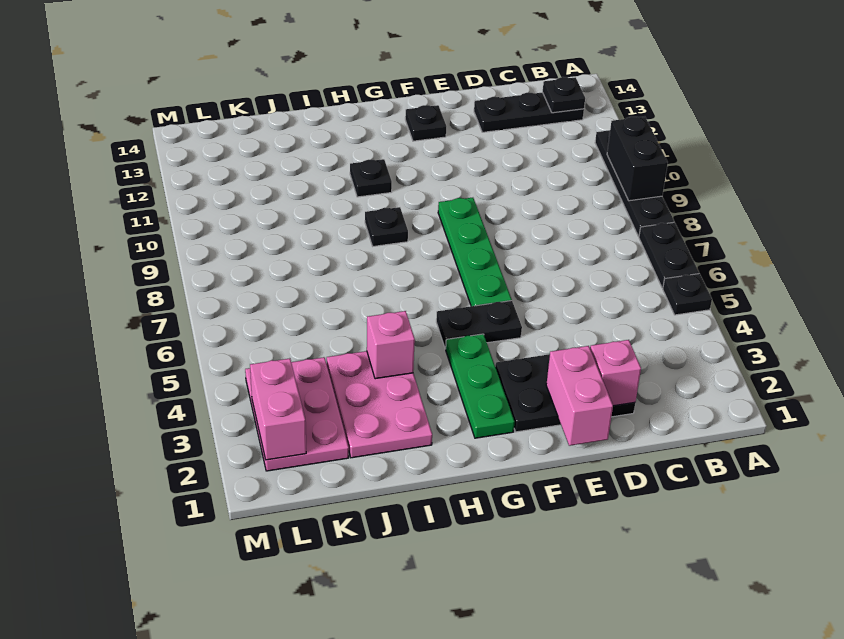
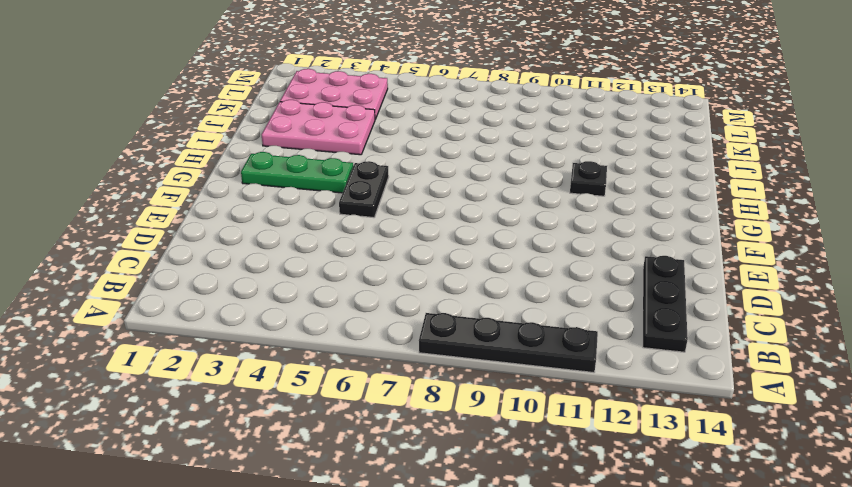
none -> black plate A5 level 1
none -> black plate A6:A7 level 1
none -> black plate D2:F3 level 1

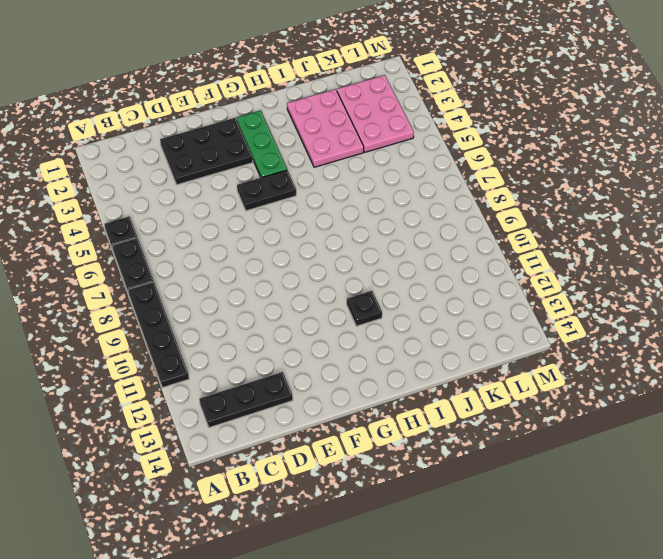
none -> green plate F6:F9 level 1
none -> black plate F13 level 1
none -> black plate H9 level 1

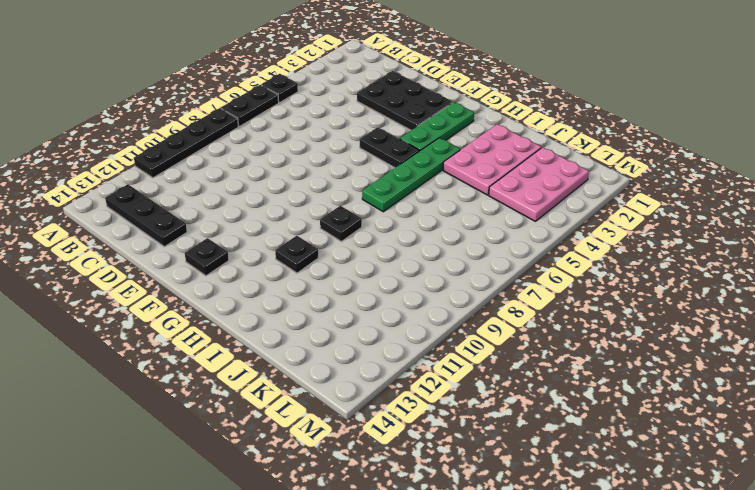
green plate H4:H7 level 1 -> green plate F6:F9 level 1
none -> black brick A9:A10 level 2
none -> black plate B13 level 2
none -> pink brick D2 level 2

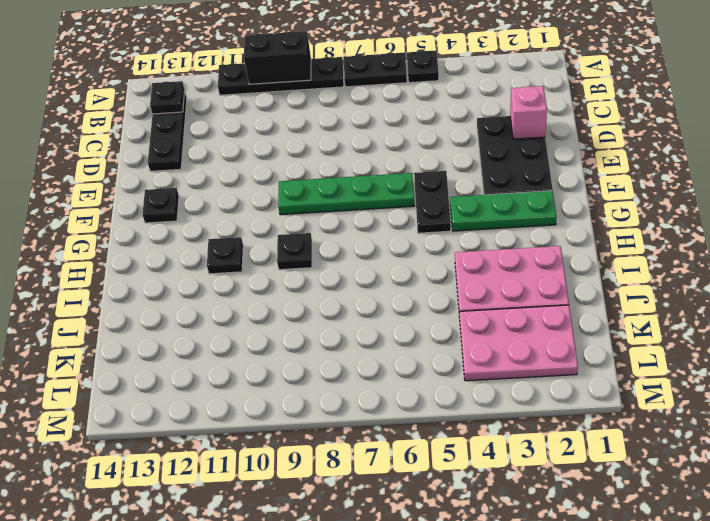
none -> pink brick E1:E2 level 2
none -> pink brick I4 level 2
none -> pink brick L2:L3 level 2

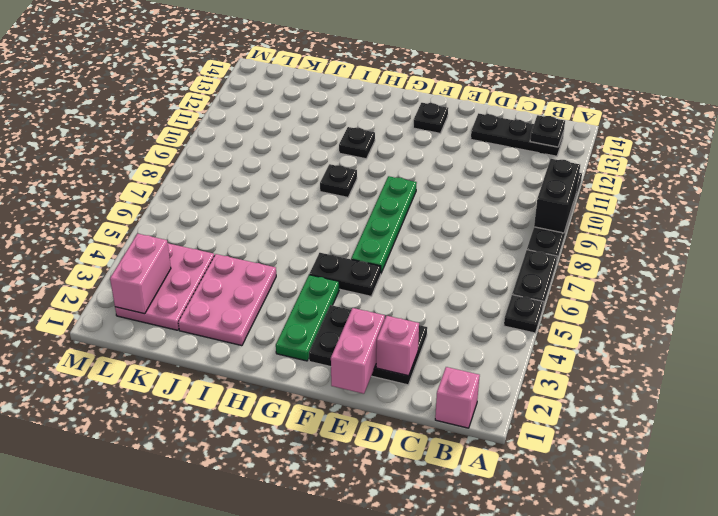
pink brick B1 level 1 -> pink brick I4 level 2

